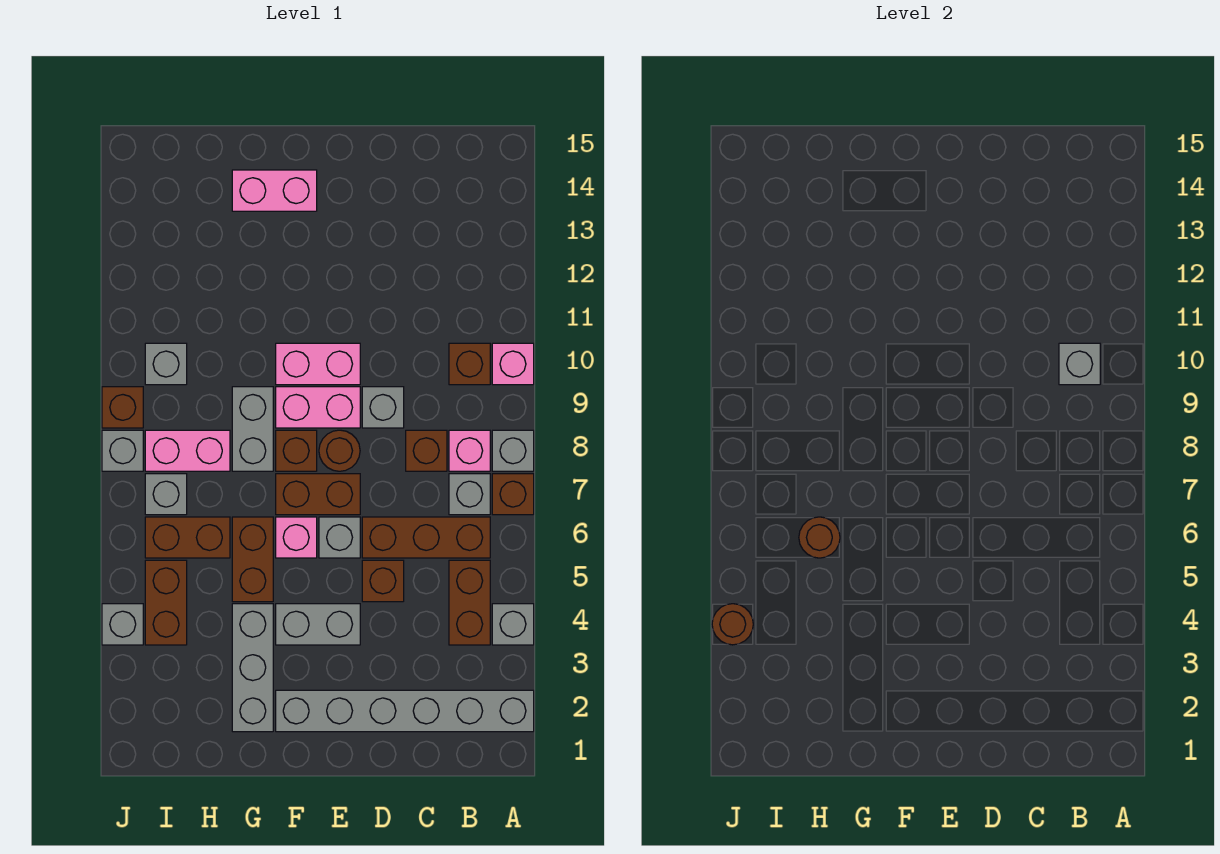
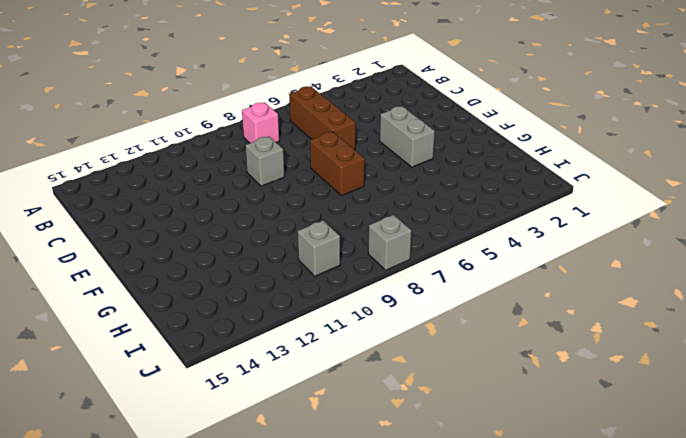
none -> grey brick A2:F2 level 1
none -> grey brick A4 level 1
none -> brown brick A7 level 1
none -> grey brick A8 level 1

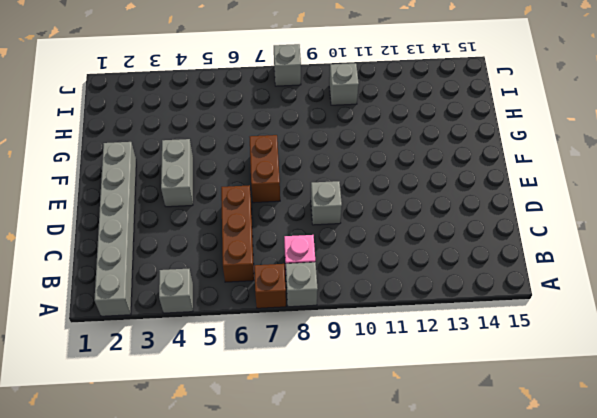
none -> pink brick A10 level 1
none -> brown brick B4:B5 level 1
none -> grey brick B7 level 1
none -> brown brick B10 level 1

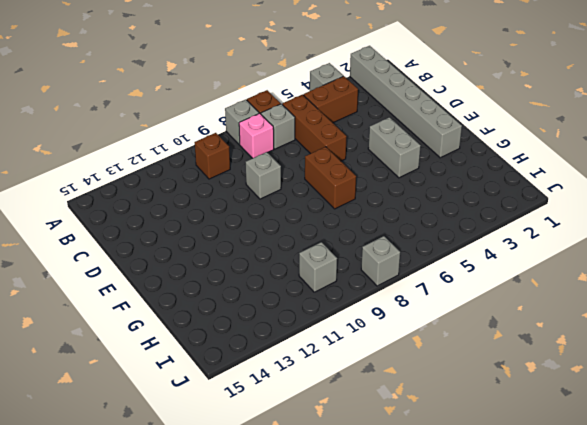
none -> pink brick A10 level 1
none -> brown brick C8 level 1
none -> brown brick D5 level 1
none -> grey brick E6 level 1

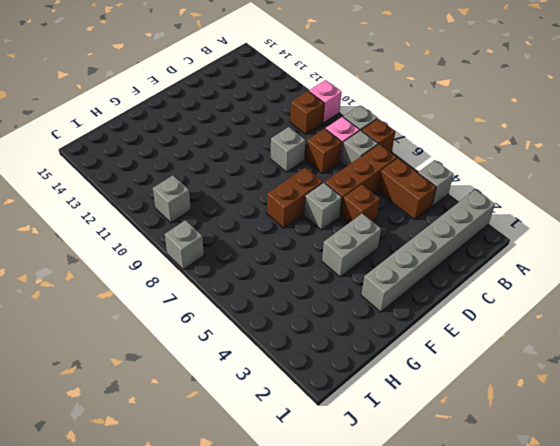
none -> brown round brick E8 level 1
none -> pink brick E9:F9 level 1
none -> pink brick E10:F10 level 1
none -> pink brick F6 level 1

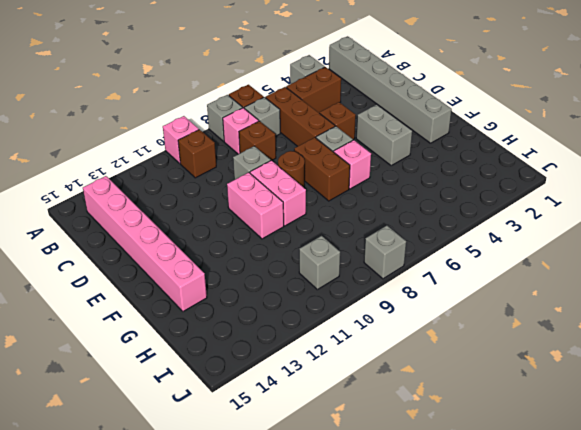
pink brick B14:G14 level 1 -> pink brick F14:G14 level 1
none -> brown brick F8 level 1
none -> grey brick G2:G4 level 1
none -> brown brick G5:G6 level 1
none -> grey brick G8:G9 level 1

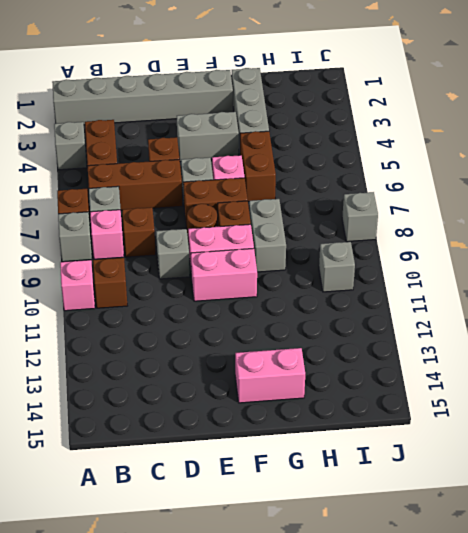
none -> brown brick H6:I6 level 1
none -> pink brick H8:I8 level 1
none -> brown brick I4:I5 level 1
none -> grey brick I7 level 1

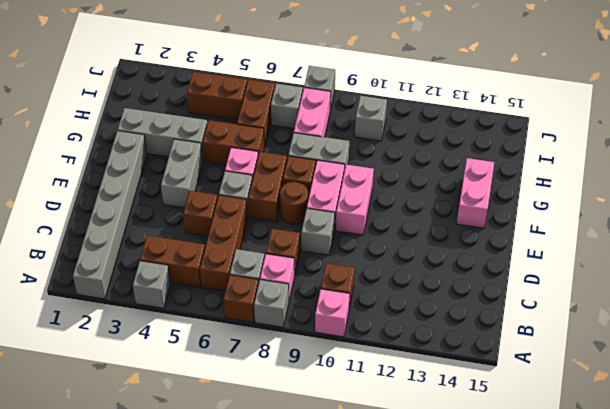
none -> grey brick J4 level 1
none -> brown brick J9 level 1
none -> grey brick B10 level 2
none -> brown round brick H6 level 2

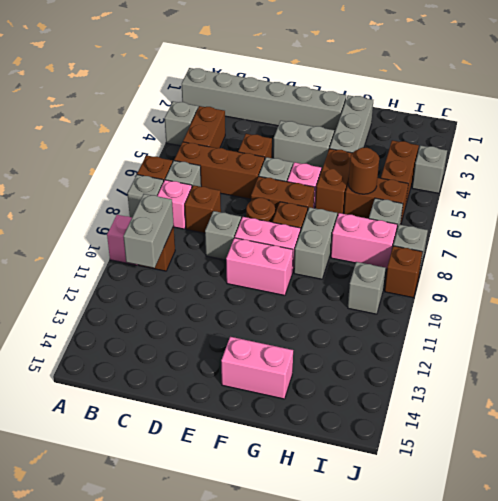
grey brick B10:B11 level 2 -> grey brick B10 level 2
none -> brown round brick J4 level 2

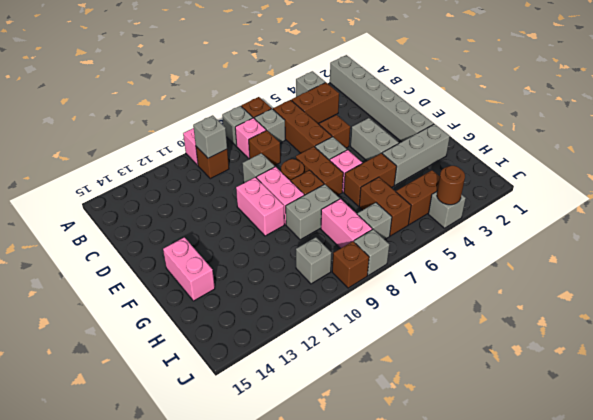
none -> brown round brick H6 level 2

